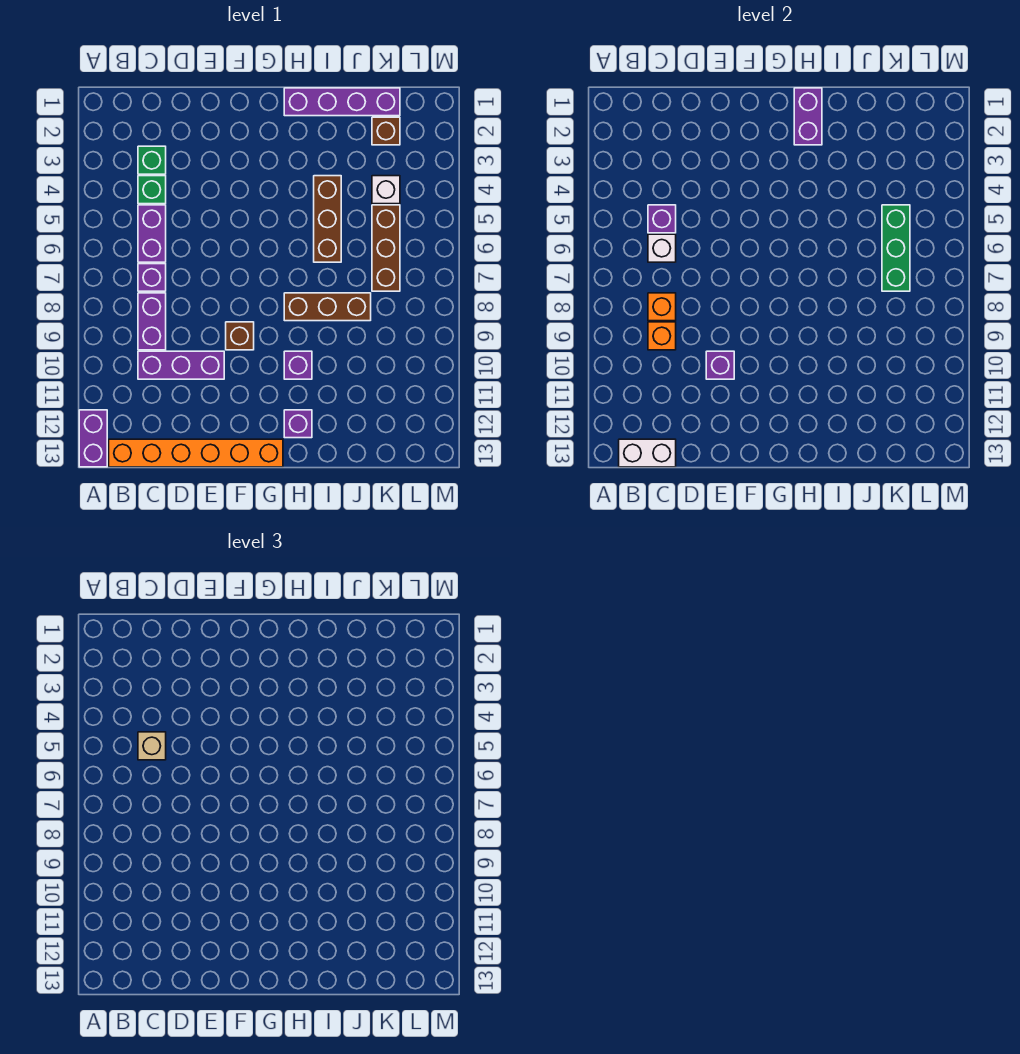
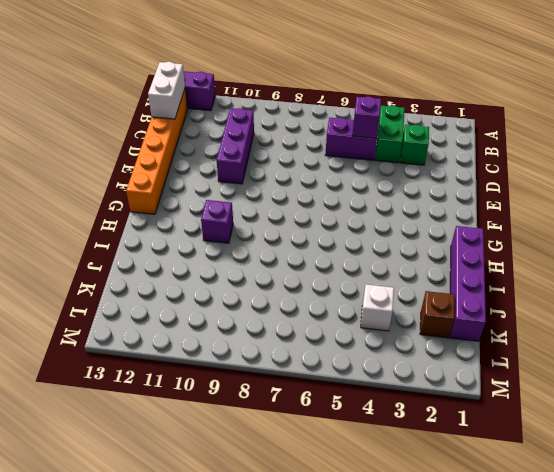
green brick B4:C4 level 1 -> green brick C4 level 1
none -> purple brick C7 level 1
none -> purple brick C8:C9 level 1
none -> brown brick F9 level 1

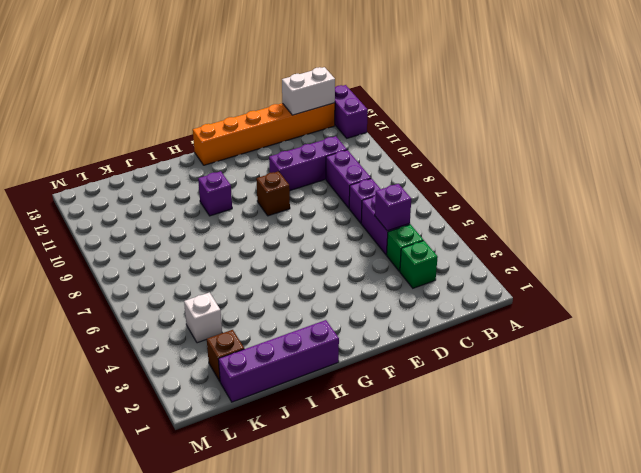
none -> brown brick H8:J8 level 1
none -> purple brick H12 level 1
none -> brown brick I4:I6 level 1

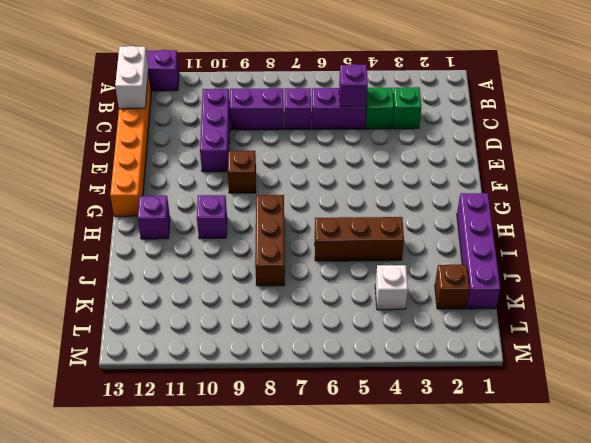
none -> brown brick K5:K7 level 1
none -> white brick C6 level 2
none -> orange brick C8 level 2

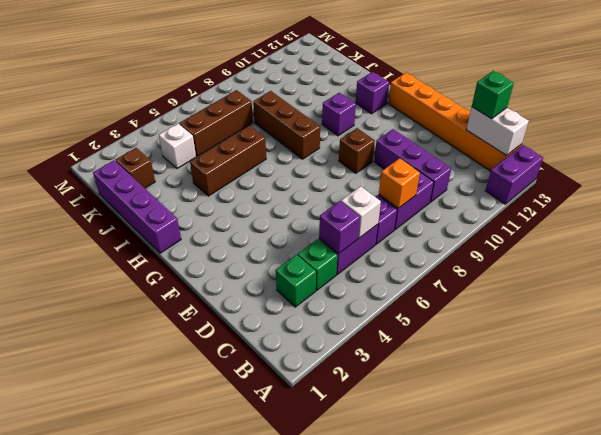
green brick C13 level 3 -> none
none -> orange brick C9 level 2
none -> purple brick E10 level 2
none -> purple brick H1:H2 level 2

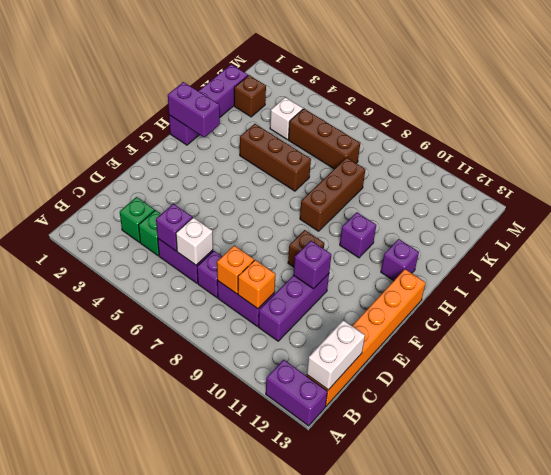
none -> green brick K5:K7 level 2
none -> tan brick C5 level 3

